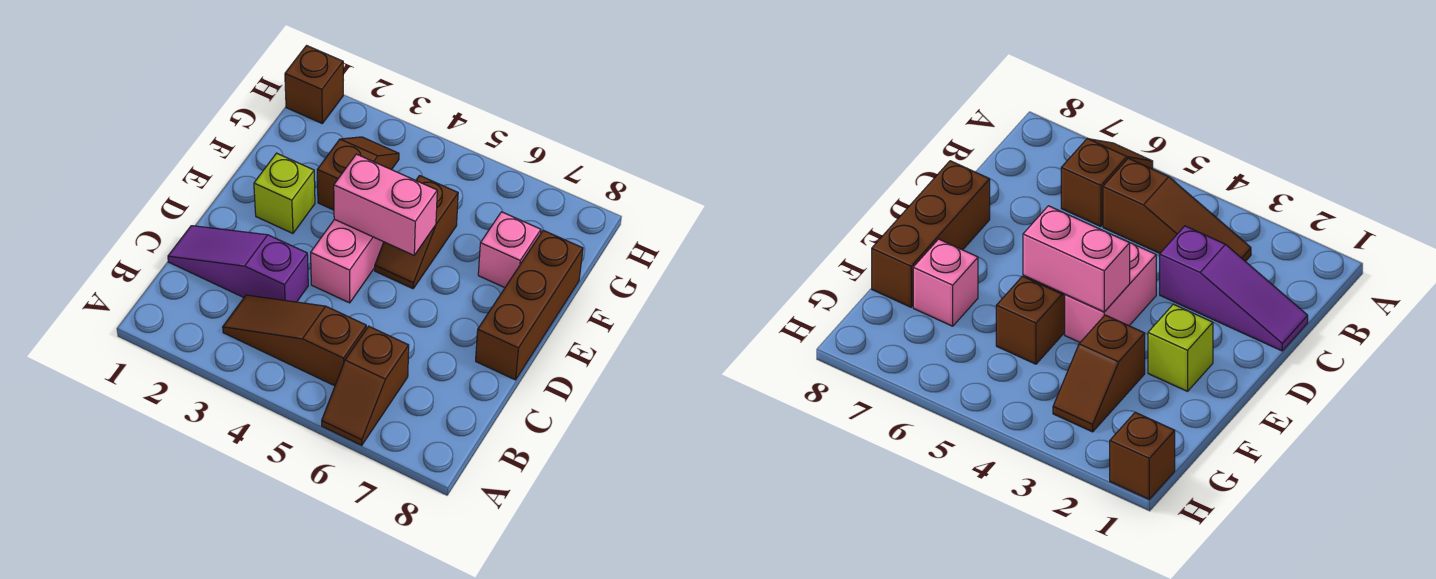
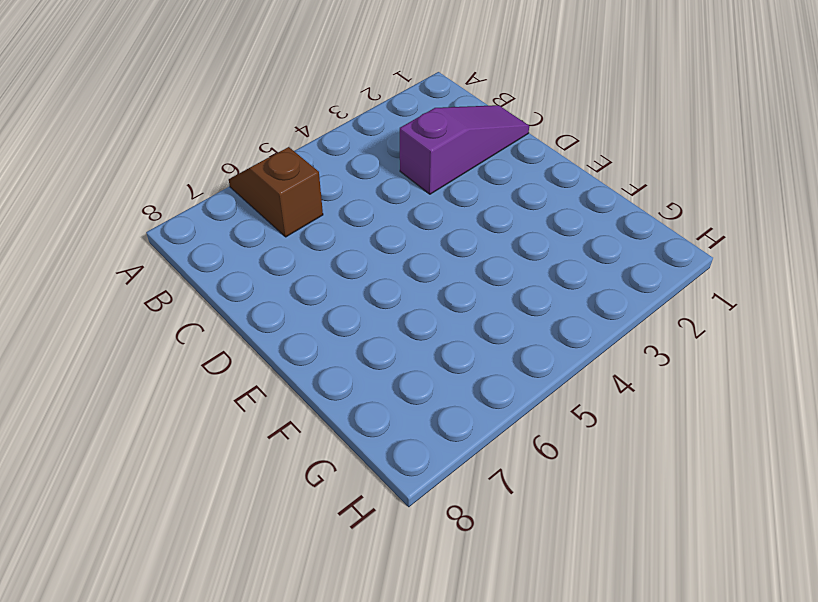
none -> brown slope B3:B5 level 1 top 5
none -> pink brick D4:E4 level 1

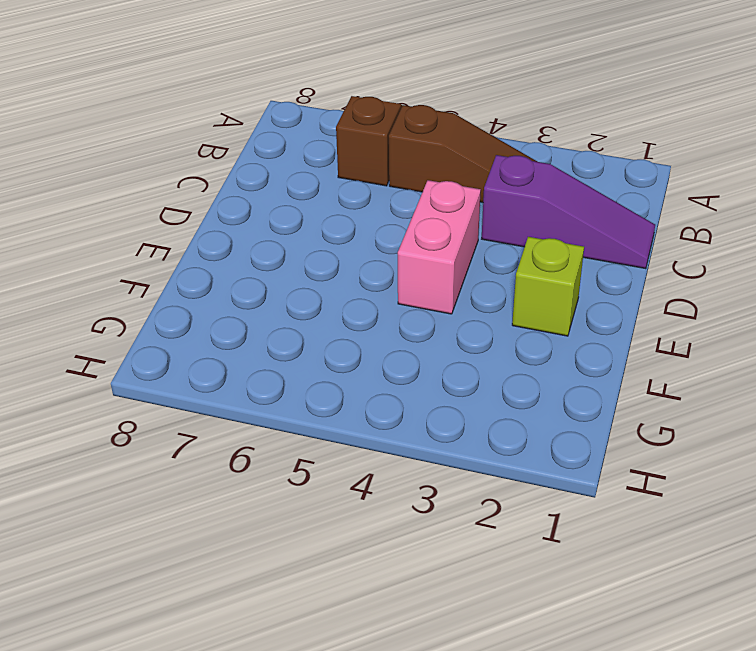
none -> brown brick D8:F8 level 1
none -> brown slope E5:F5 level 1 top F

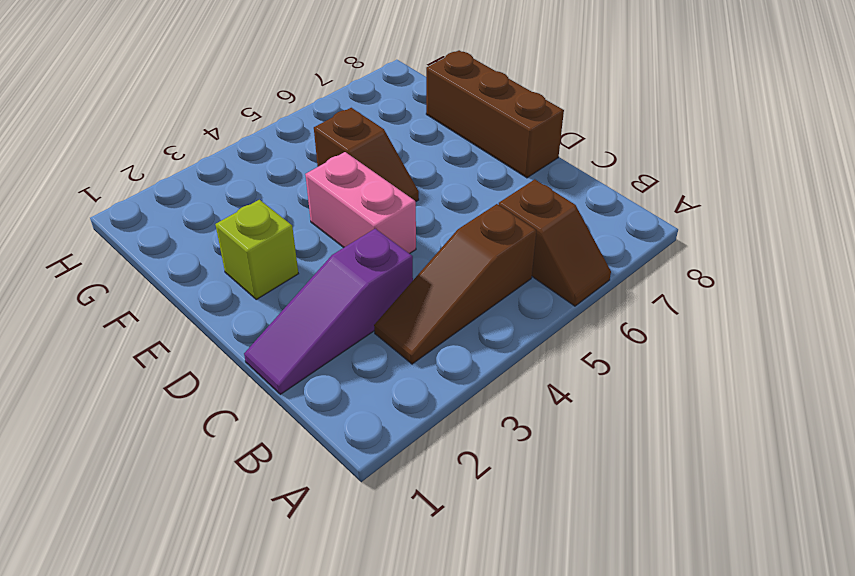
none -> brown slope F3:G3 level 1 top F
none -> pink brick F7 level 1

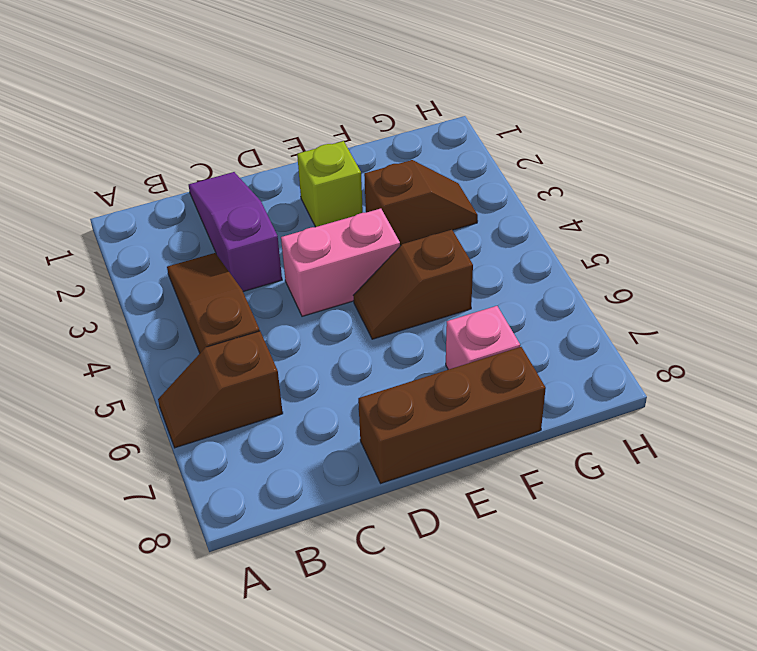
none -> brown brick H1 level 1
none -> pink brick E4:E5 level 2

